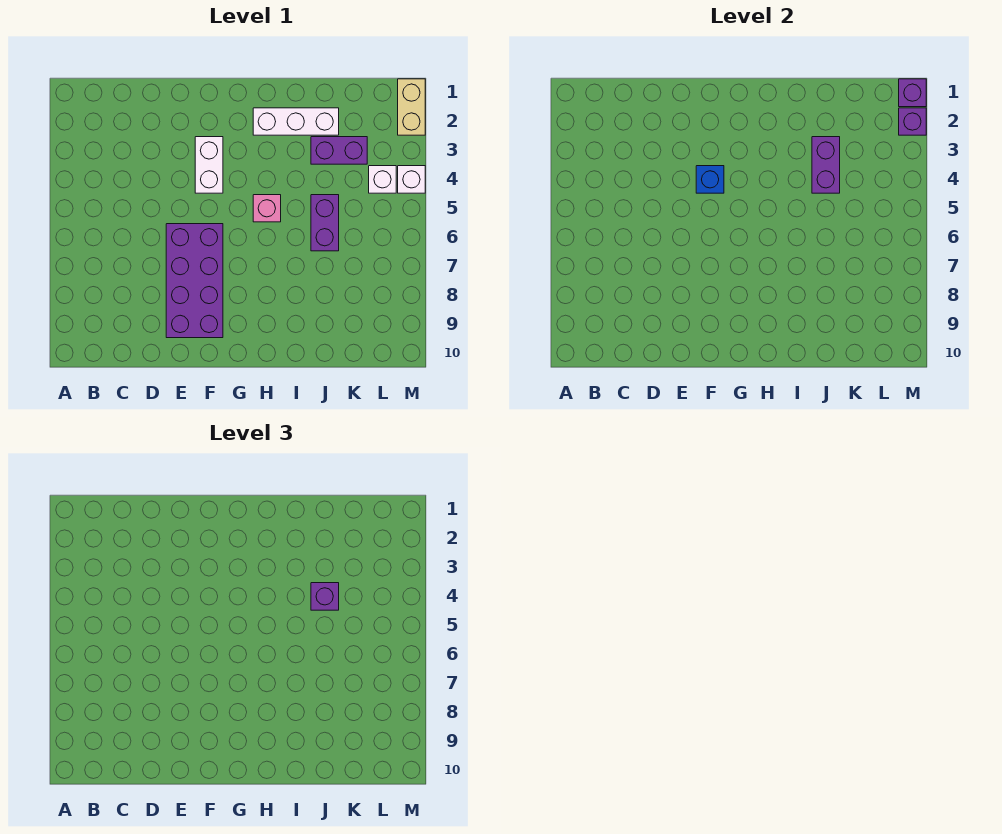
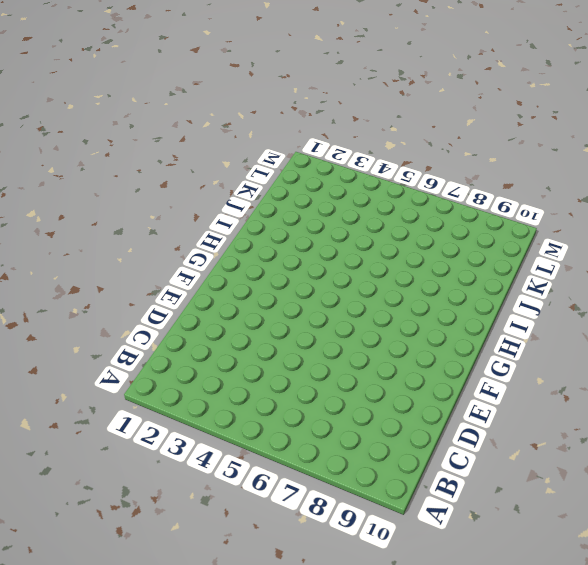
none -> purple brick E6:F9 level 1
none -> white brick F3:F4 level 1
none -> white brick H2:J2 level 1

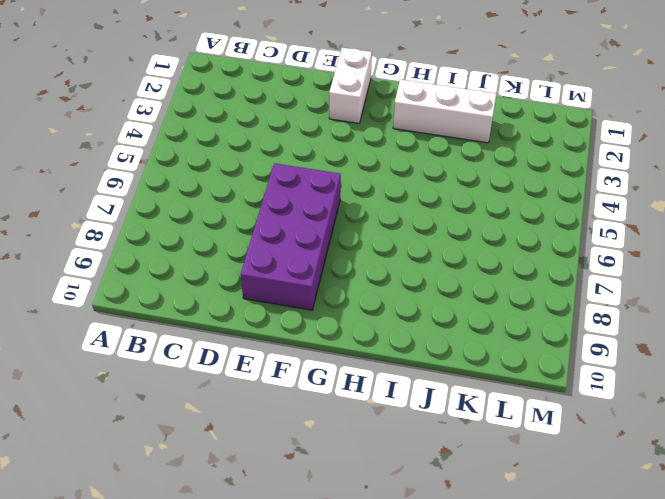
white brick F1:F2 level 1 -> white brick F3:F4 level 1
none -> pink brick H5 level 1
none -> purple brick J3:K3 level 1
none -> purple brick J5:J6 level 1

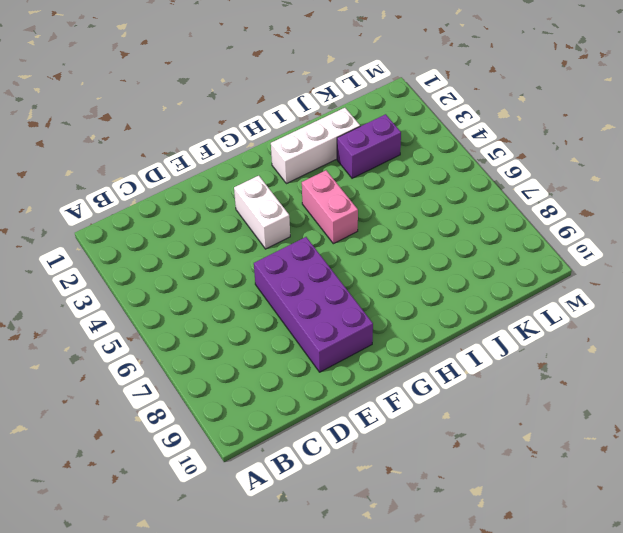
pink brick H4:H5 level 1 -> pink brick H5 level 1
none -> purple brick J5:J6 level 1
none -> white brick L4 level 1
none -> tan brick M1:M2 level 1

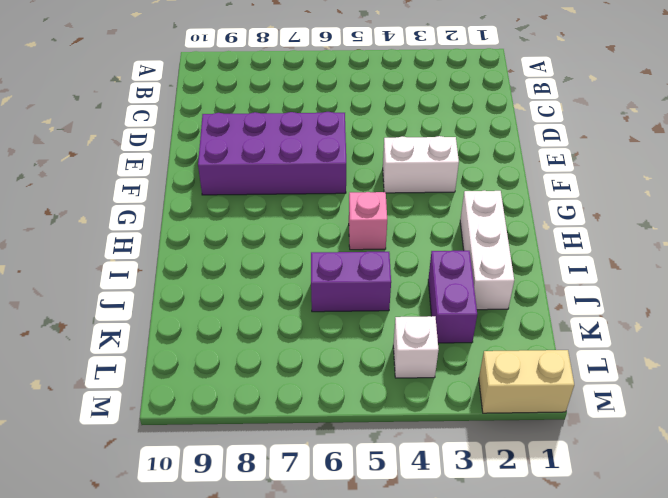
none -> white brick M4 level 1
none -> blue brick F4 level 2
none -> purple brick J3:J4 level 2

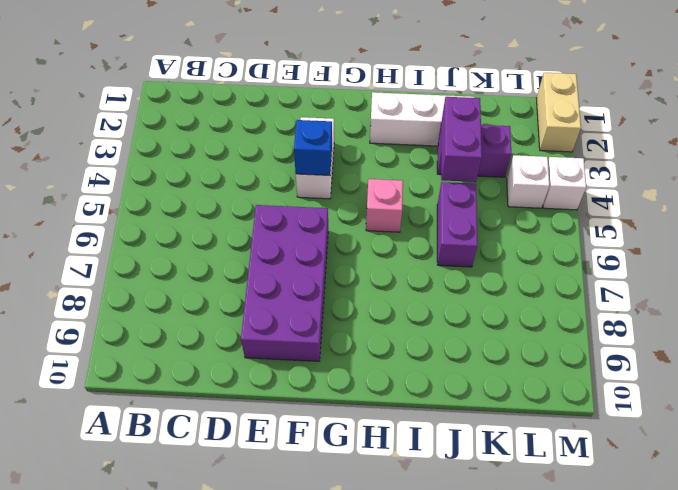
none -> purple brick M1 level 2
none -> purple brick M2 level 2
none -> purple brick J4 level 3

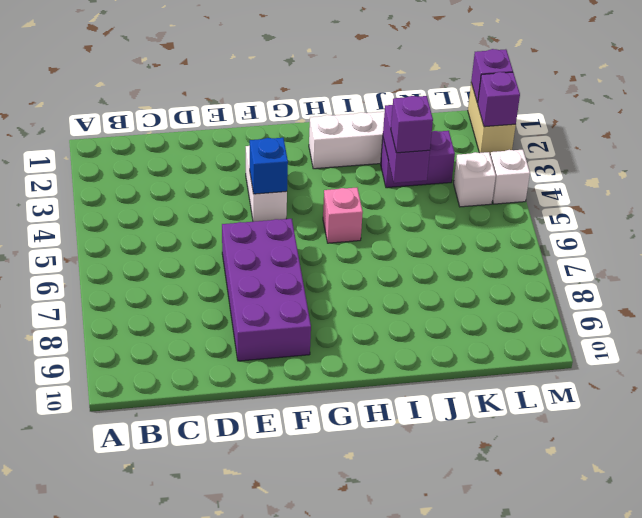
none -> purple brick J5:J6 level 1

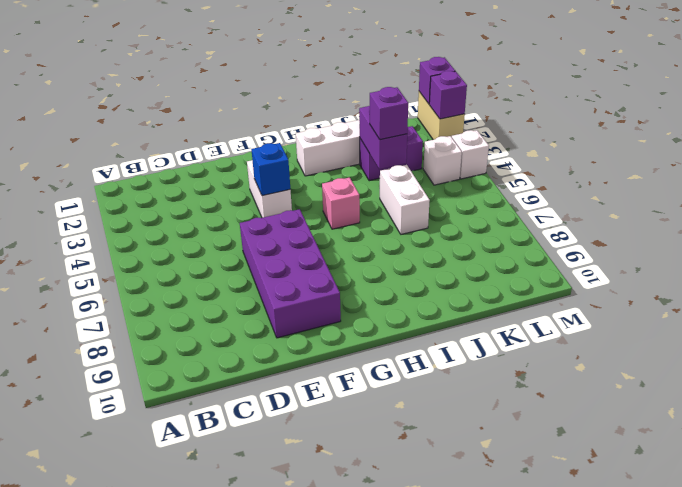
white brick J5:J6 level 1 -> purple brick J5:J6 level 1

